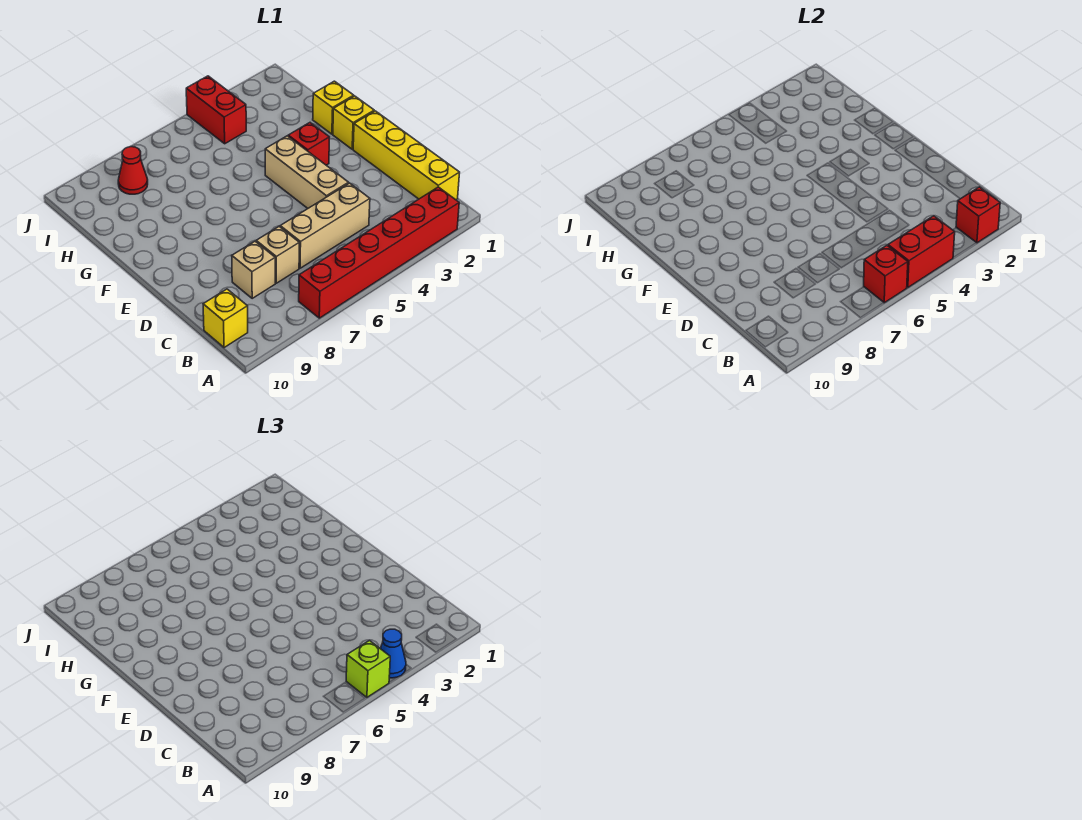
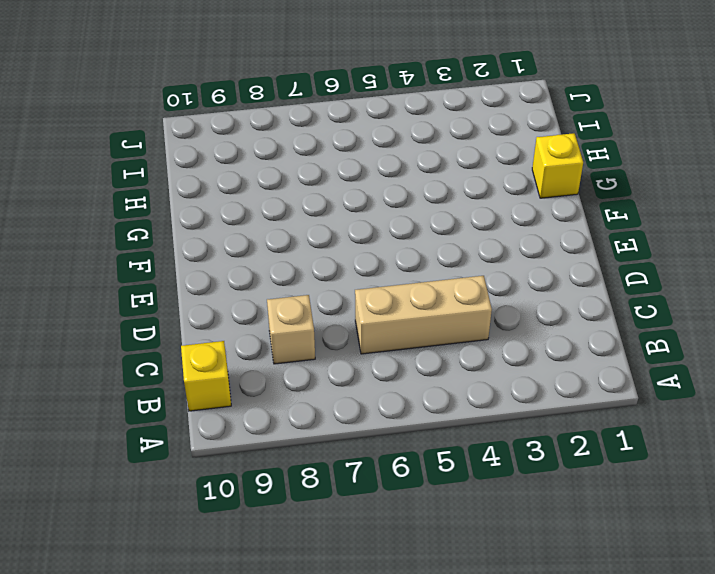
none -> red brick A2:A7 level 1
none -> yellow brick B1:E1 level 1
none -> tan brick C7 level 1

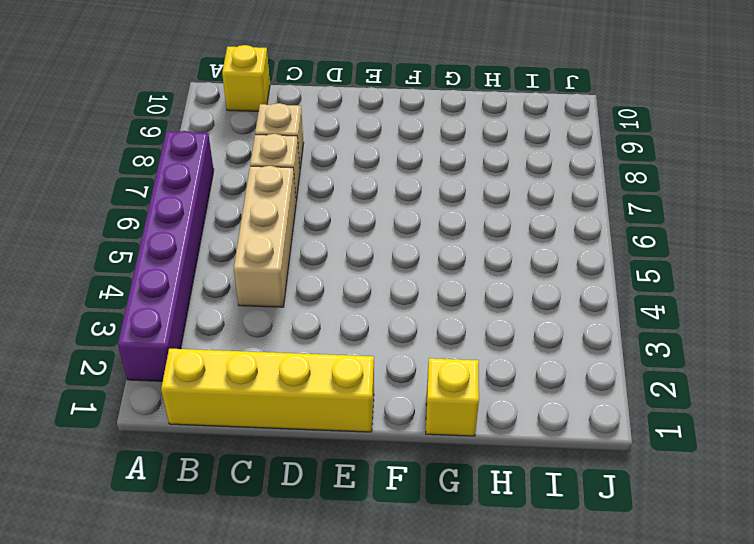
purple brick A2:A7 level 1 -> red brick A2:A7 level 1
none -> tan brick D4:F4 level 1
none -> yellow brick F1 level 1
none -> red brick F3 level 1

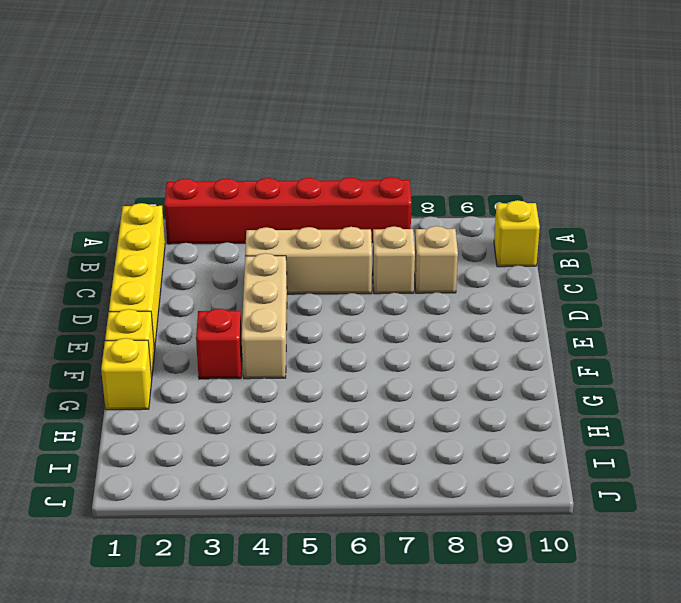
none -> red brick I4:J4 level 1
none -> red cone I8 level 1
none -> red brick A2 level 2

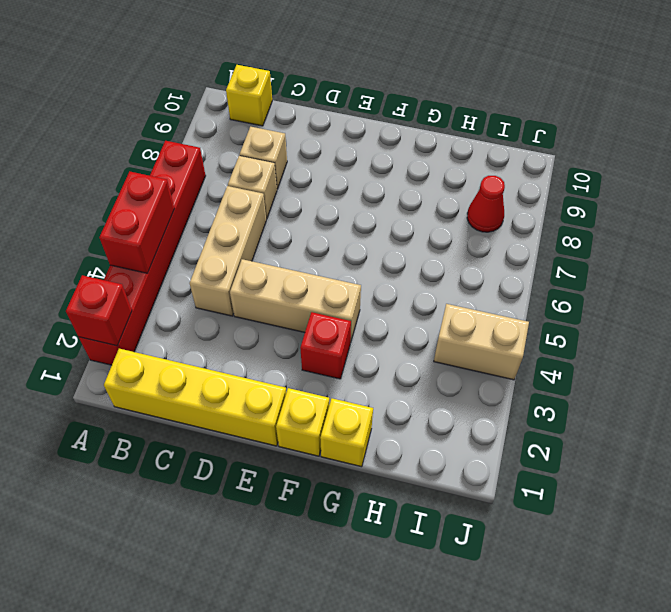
tan brick I4:J4 level 1 -> red brick I4:J4 level 1
none -> red brick A6 level 2
none -> blue cone A4 level 3
none -> lime brick A5 level 3

